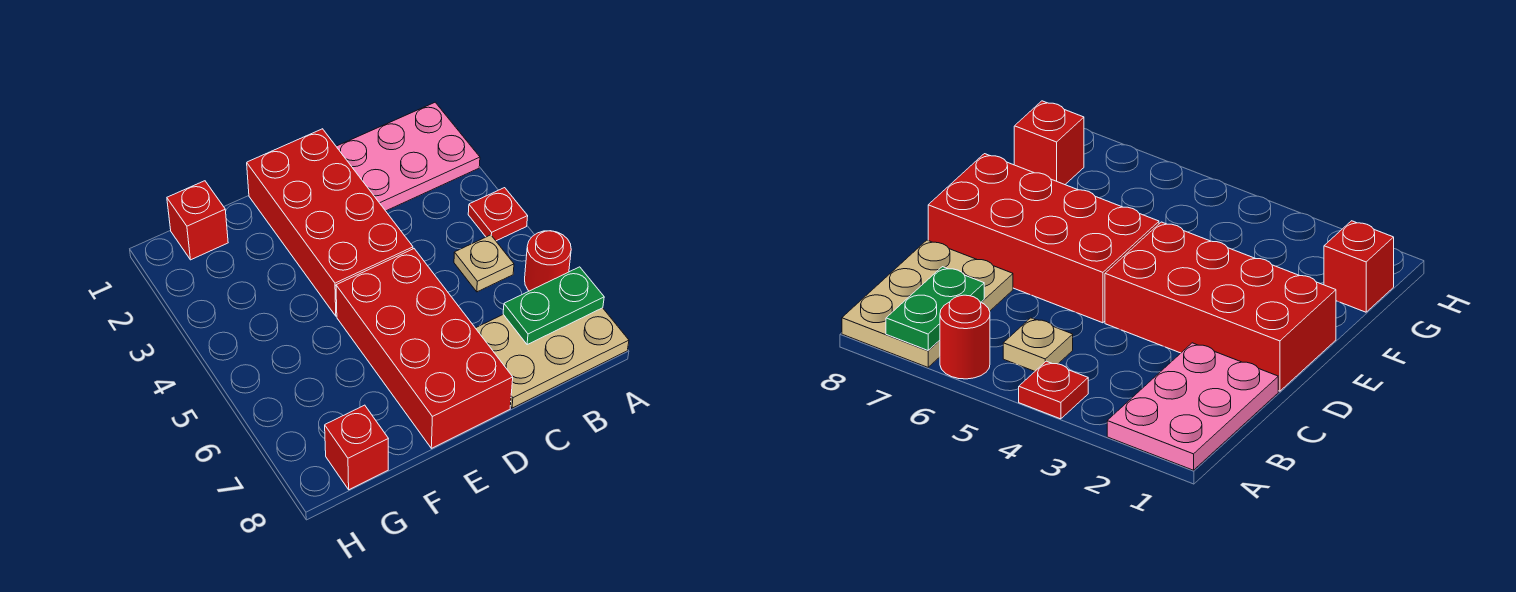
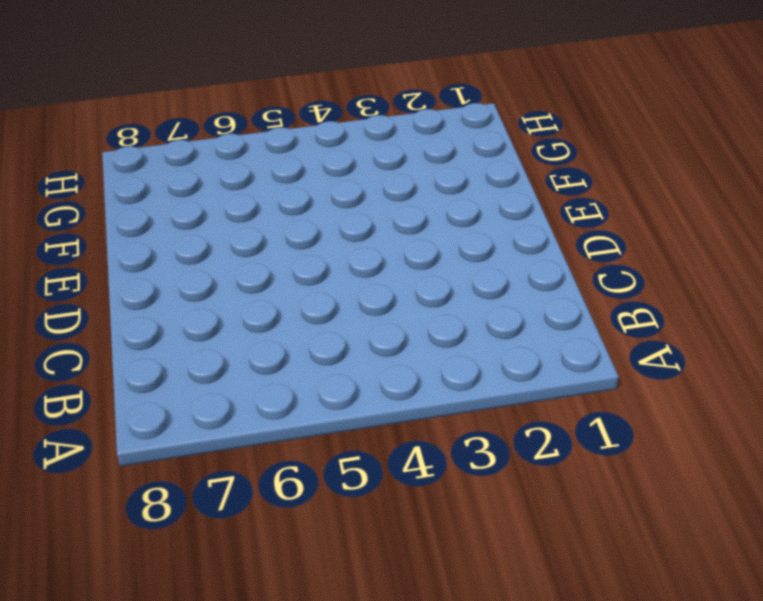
none -> pink plate A1:C2 level 1
none -> red plate A4 level 1

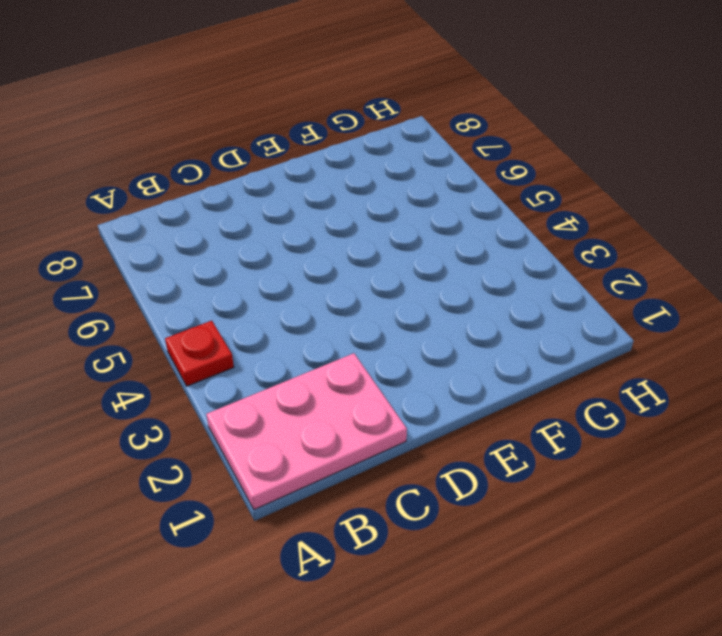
none -> red round brick A6 level 1
none -> tan plate A7:C8 level 1

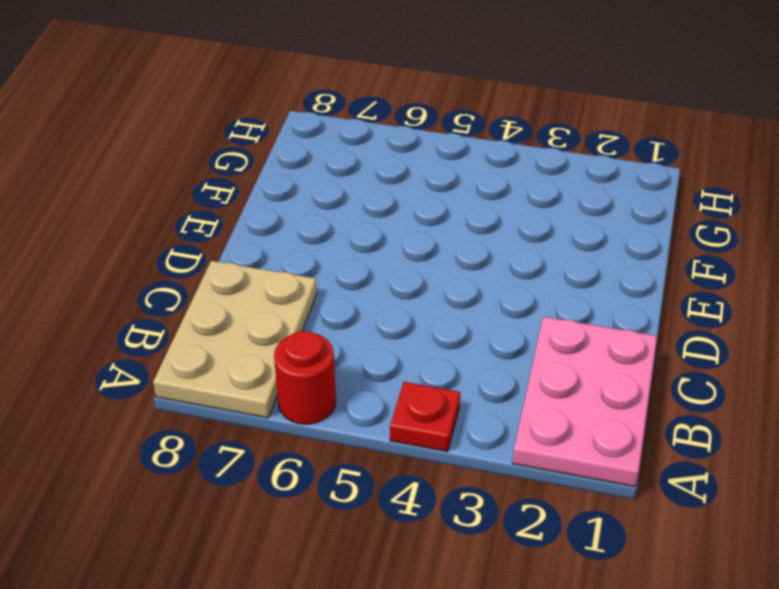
none -> tan plate B5 level 1
none -> red brick D1:E4 level 1

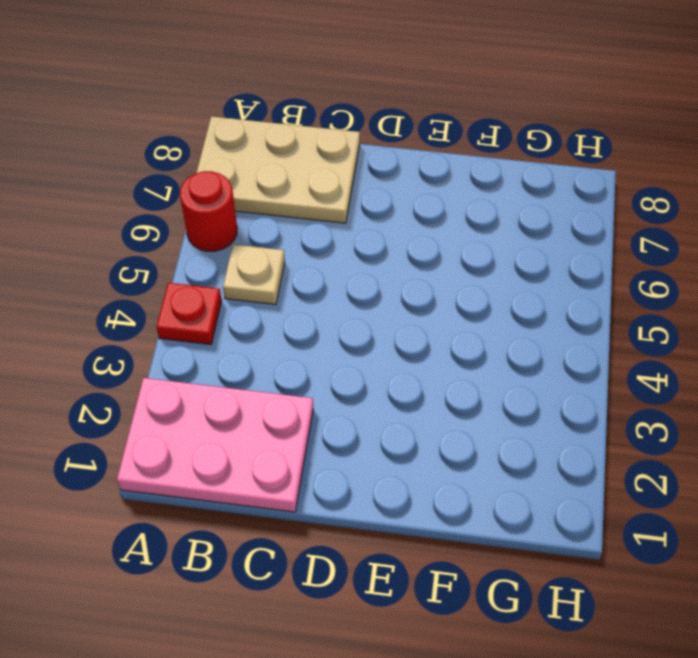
none -> red brick D1:E4 level 1
none -> red brick D5:E8 level 1

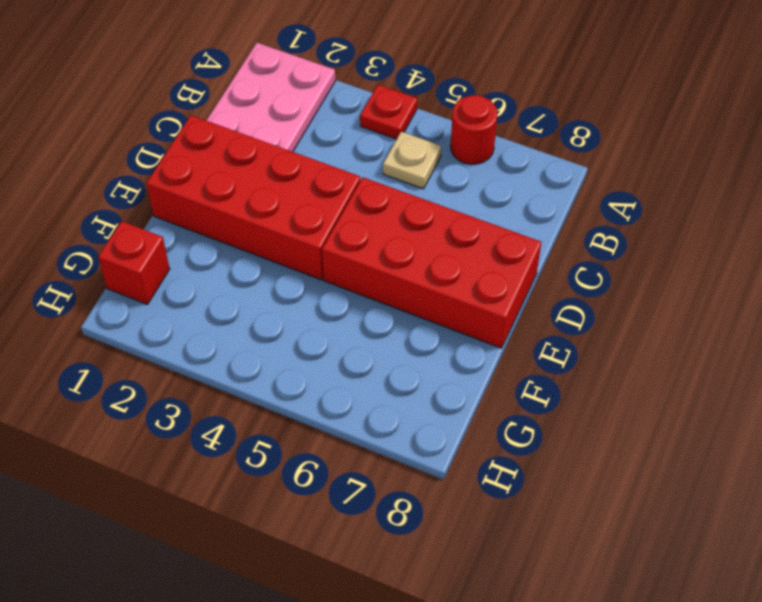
none -> tan plate A7:C8 level 1
none -> red brick G8 level 1

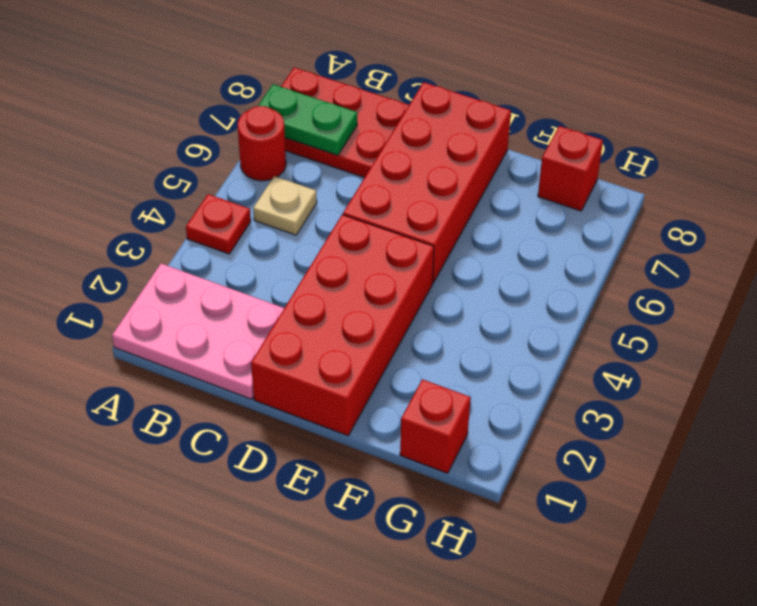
red plate A7:C8 level 1 -> tan plate A7:C8 level 1

